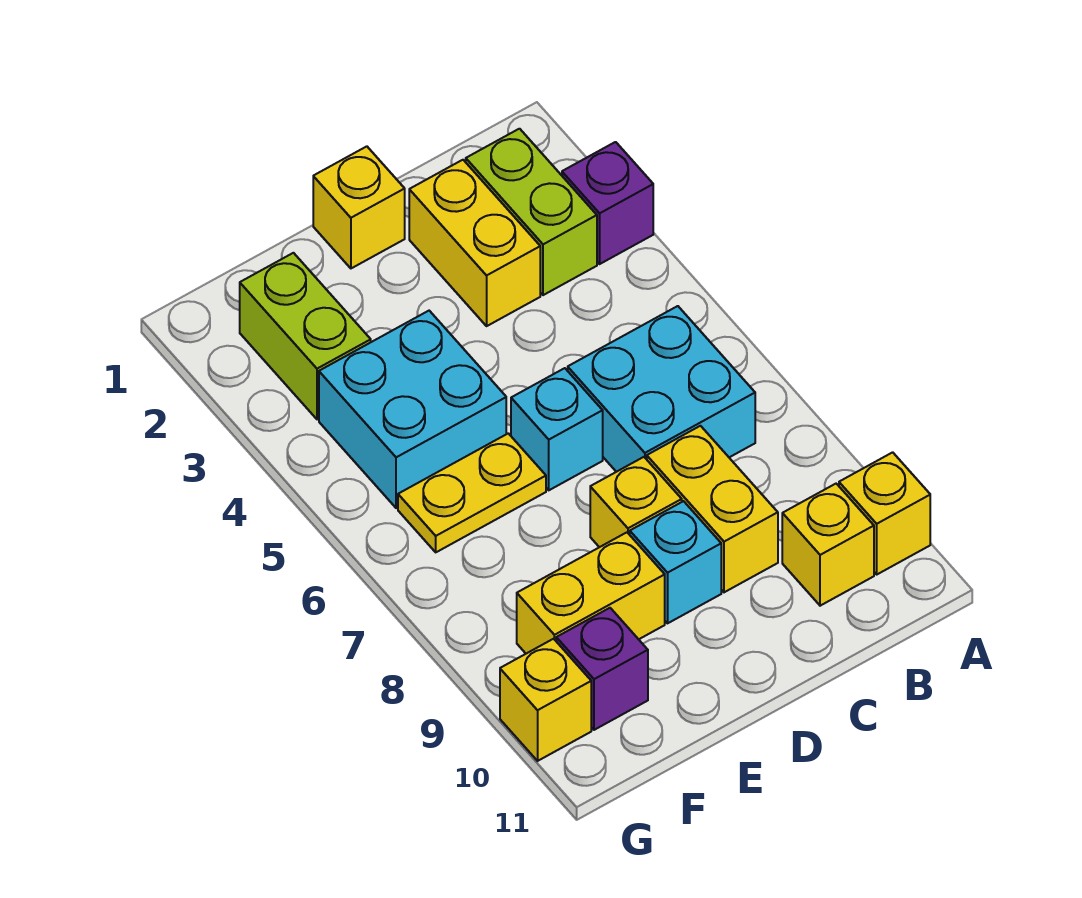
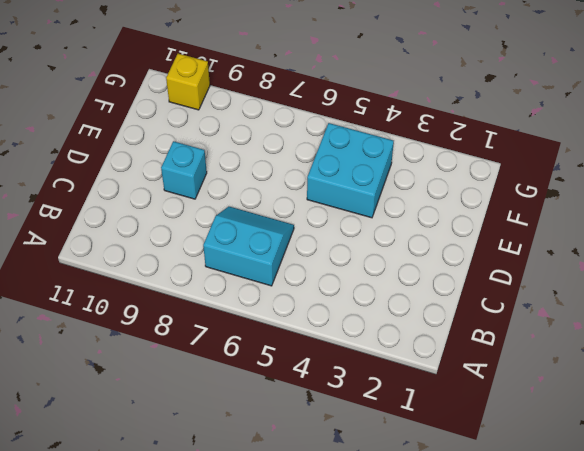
cyan slope B6:C7 level 1 top B -> cyan brick B6:C7 level 1
none -> purple brick A3 level 1
none -> yellow brick A10 level 1
none -> lime brick B2:B3 level 1

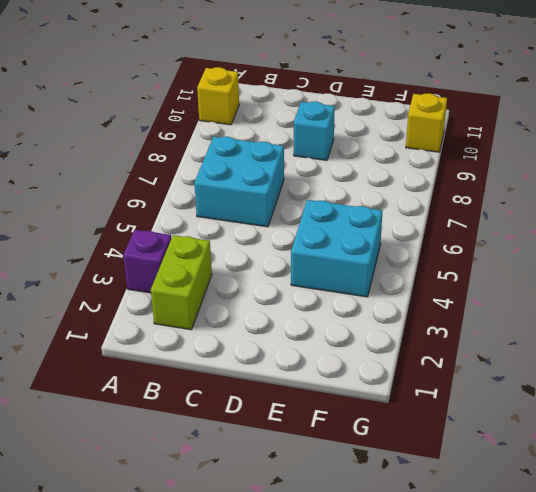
none -> yellow brick B10 level 1
none -> yellow brick C2:C3 level 1
none -> yellow brick C8:C9 level 1

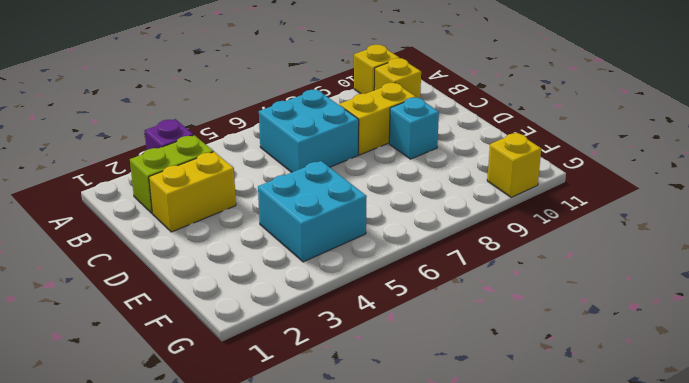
none -> yellow brick D1 level 1
none -> cyan brick D6 level 1
none -> yellow brick D8 level 1

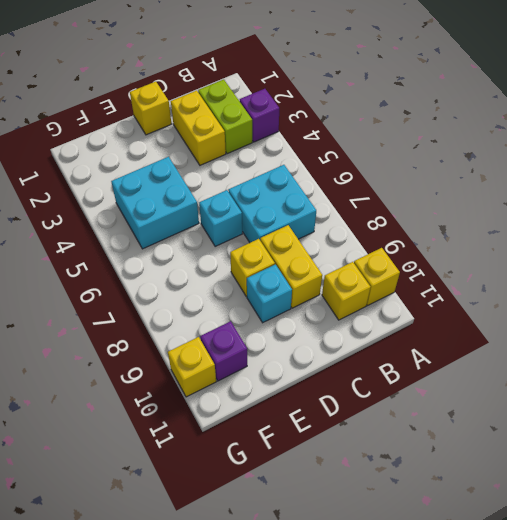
none -> yellow plate E6:F6 level 1
none -> yellow brick E9:F9 level 1
none -> lime brick F2:F3 level 1

